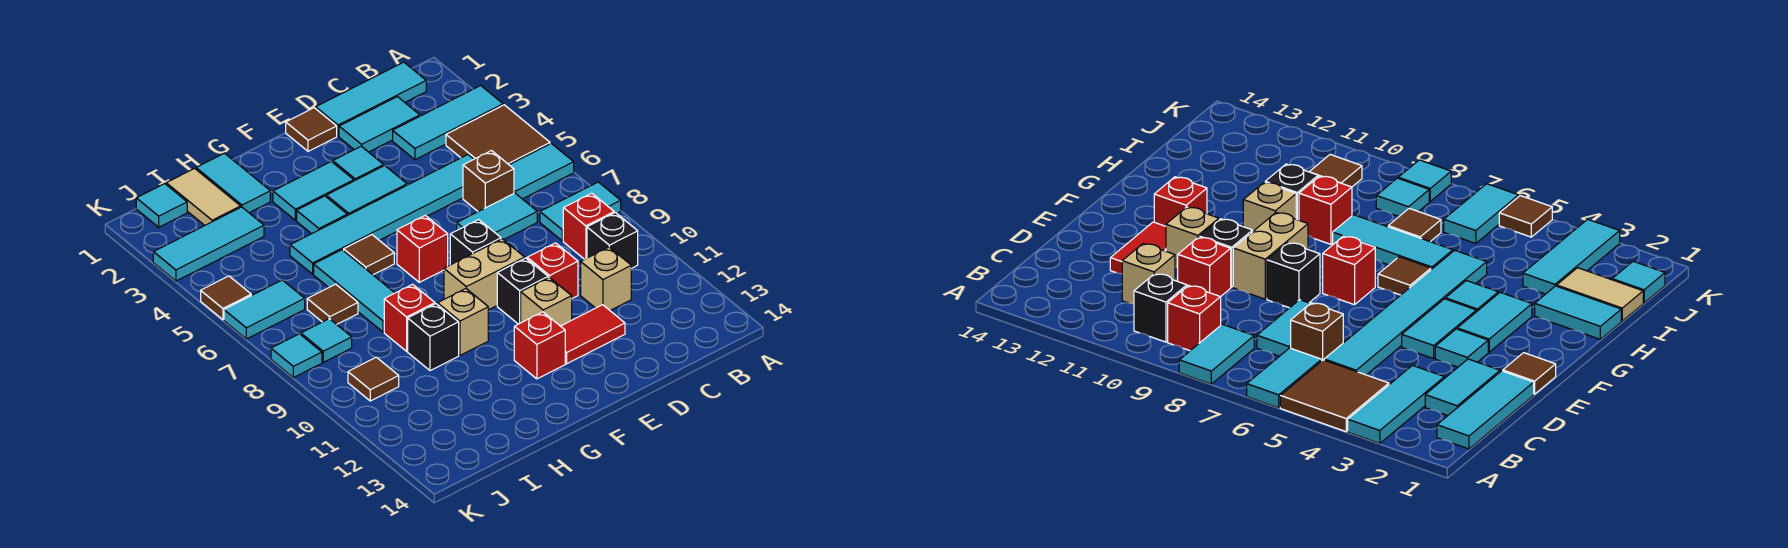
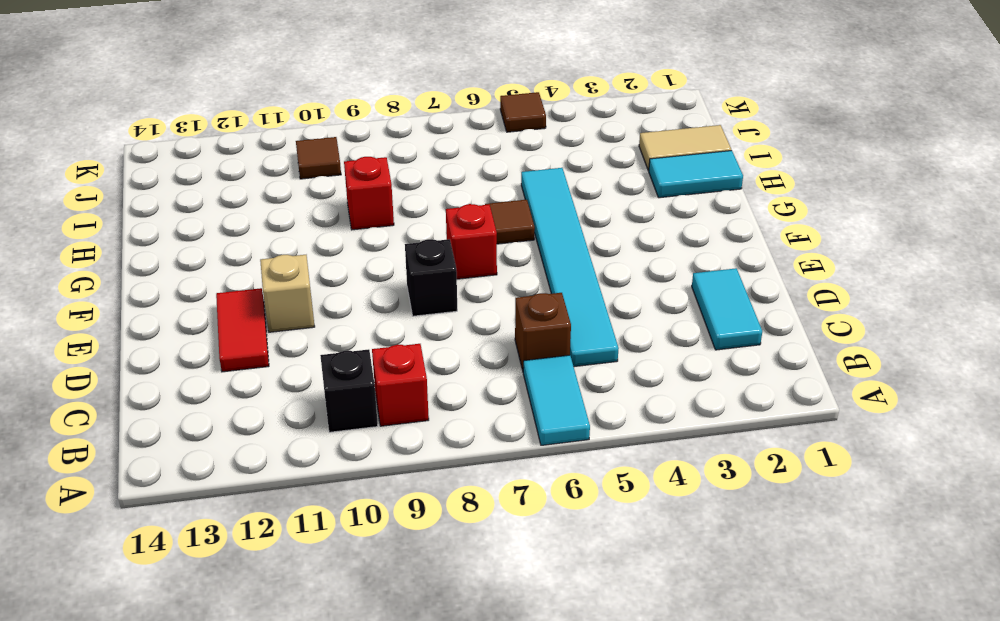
none -> cyan tile A3:C3 level 1
none -> brown tile A4:B5 level 1
none -> cyan tile A8:B8 level 1
none -> cyan tile B1:D1 level 1

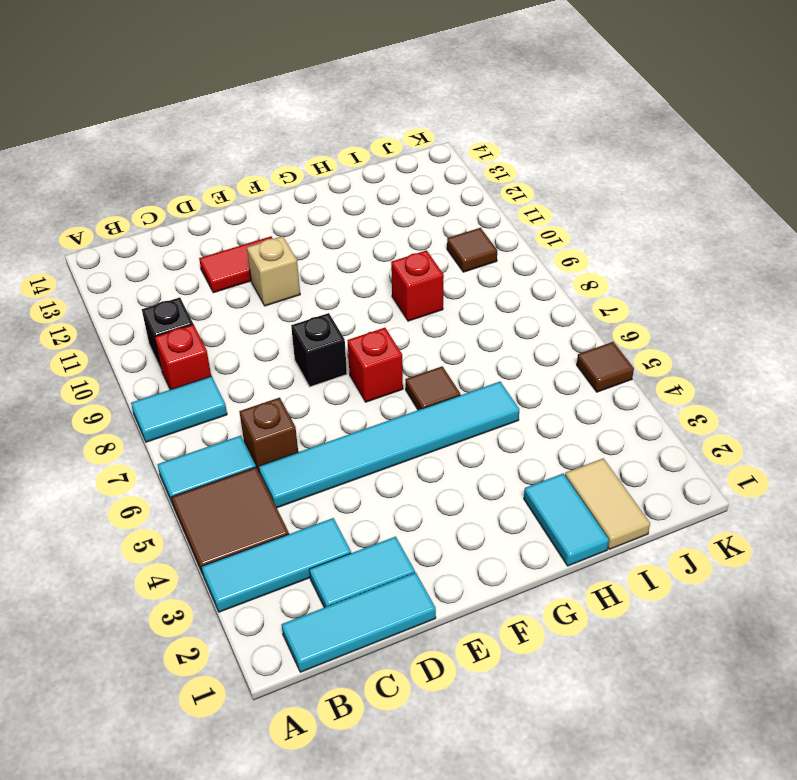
none -> cyan tile C7:D7 level 1
none -> tan brick C11 level 1
none -> red brick D10 level 1
none -> brown tile E1 level 1

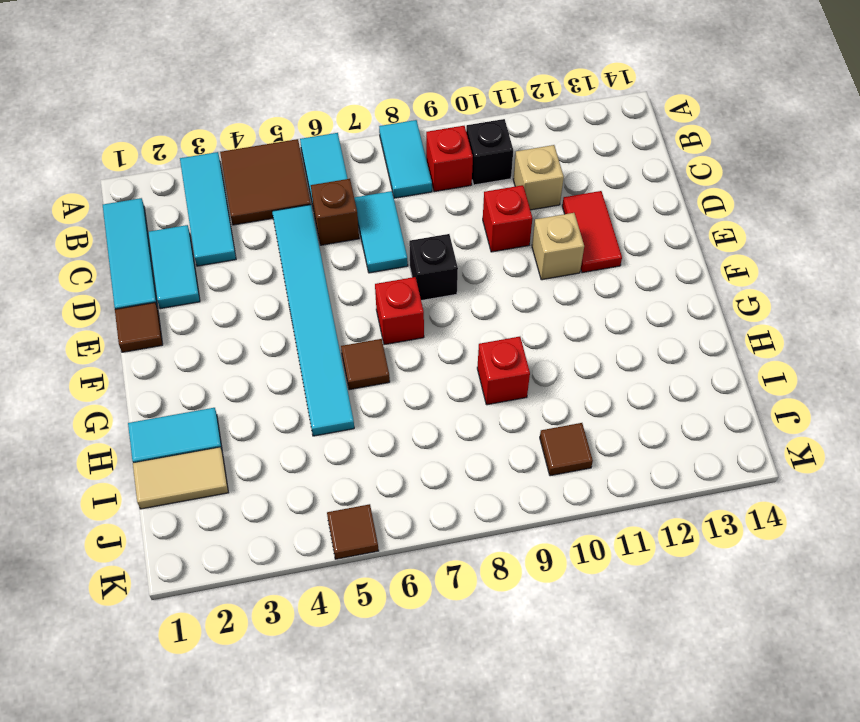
none -> cyan tile E3 level 1
none -> cyan tile E4:F4 level 1
none -> tan brick E9:F9 level 1
none -> black brick E10 level 1

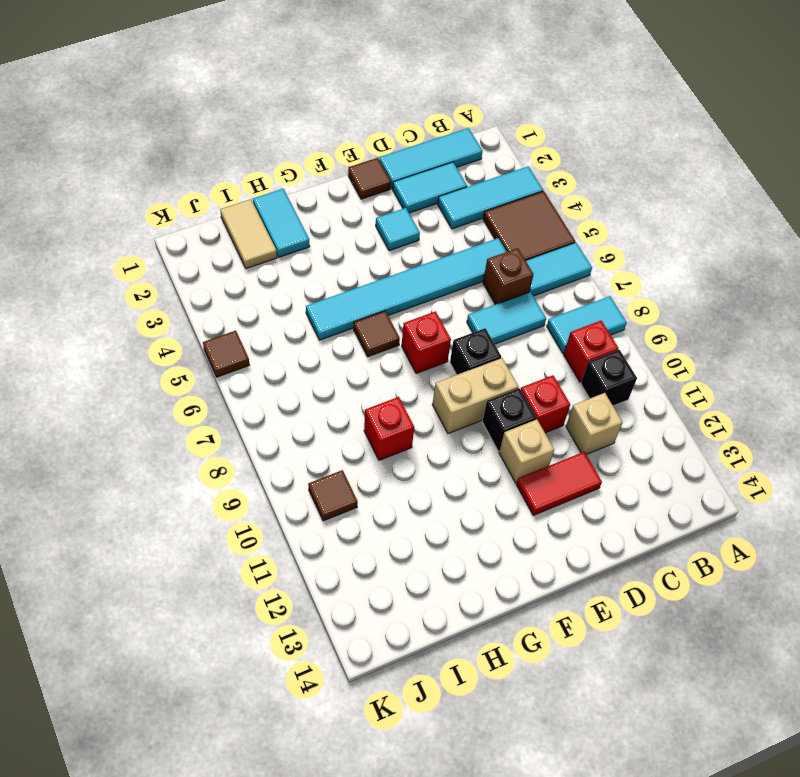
none -> cyan tile E4:F4 level 1
none -> cyan tile F3:G3 level 1
none -> red brick F12 level 1
none -> cyan tile G4 level 1

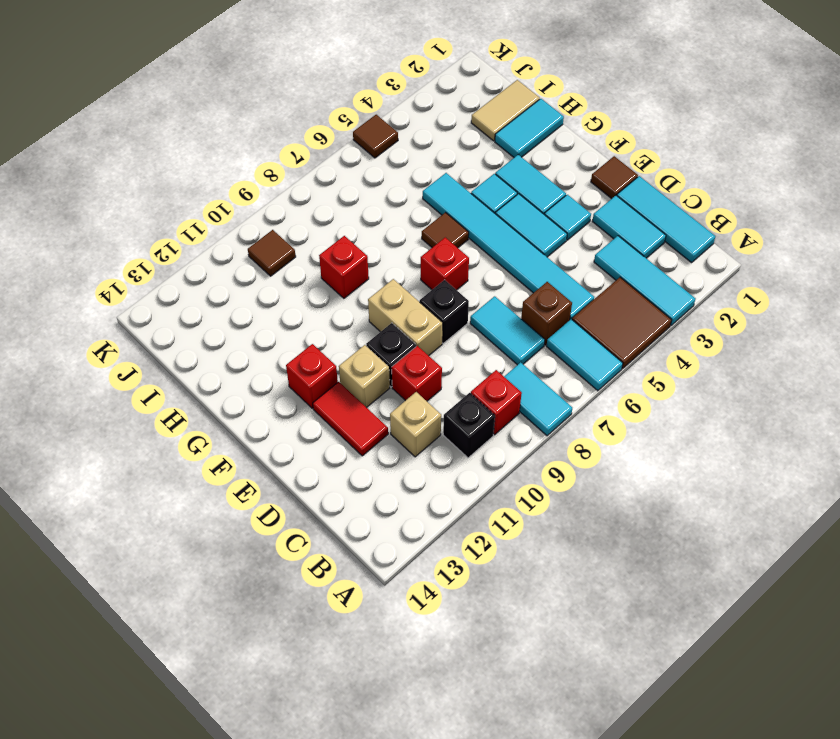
none -> tan brick G10 level 1
none -> cyan tile H6:H8 level 1
none -> black brick H10 level 1
none -> cyan tile I3:K3 level 1

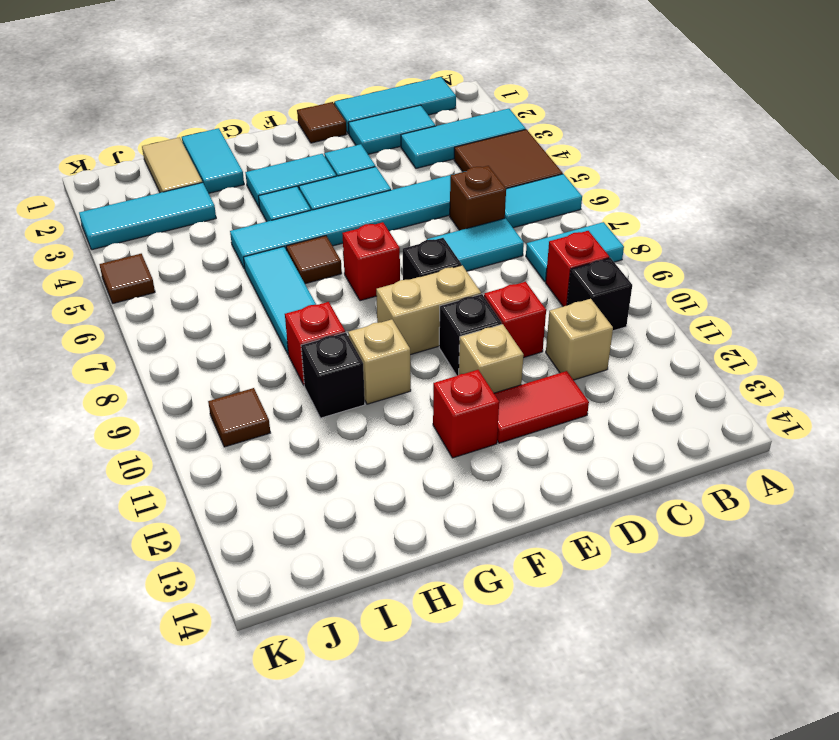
none -> brown tile I7 level 1
none -> cyan tile J1 level 1
none -> cyan tile J6:K6 level 1
none -> cyan tile J8 level 1

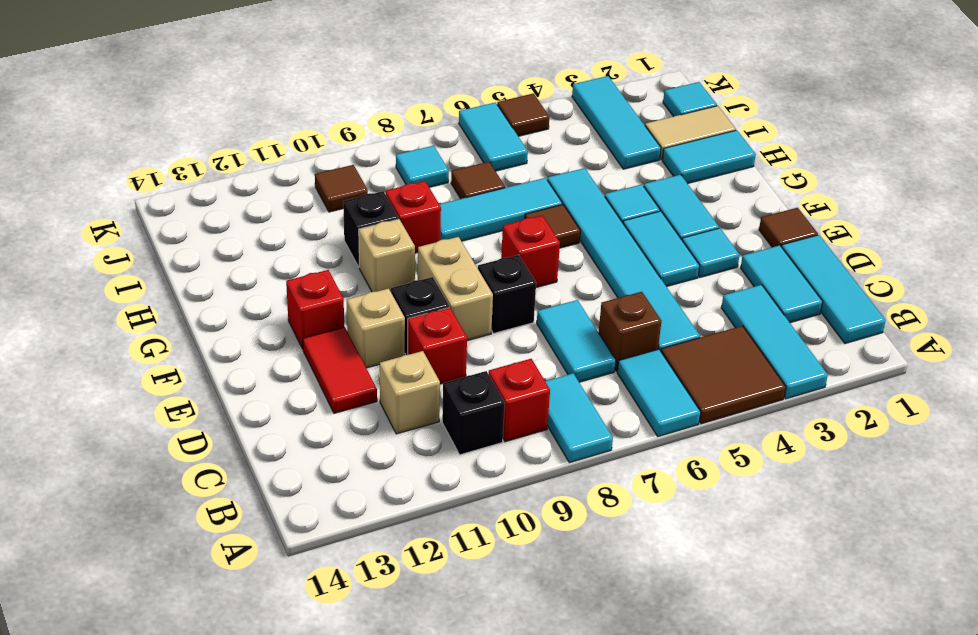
none -> cyan tile K8 level 1

